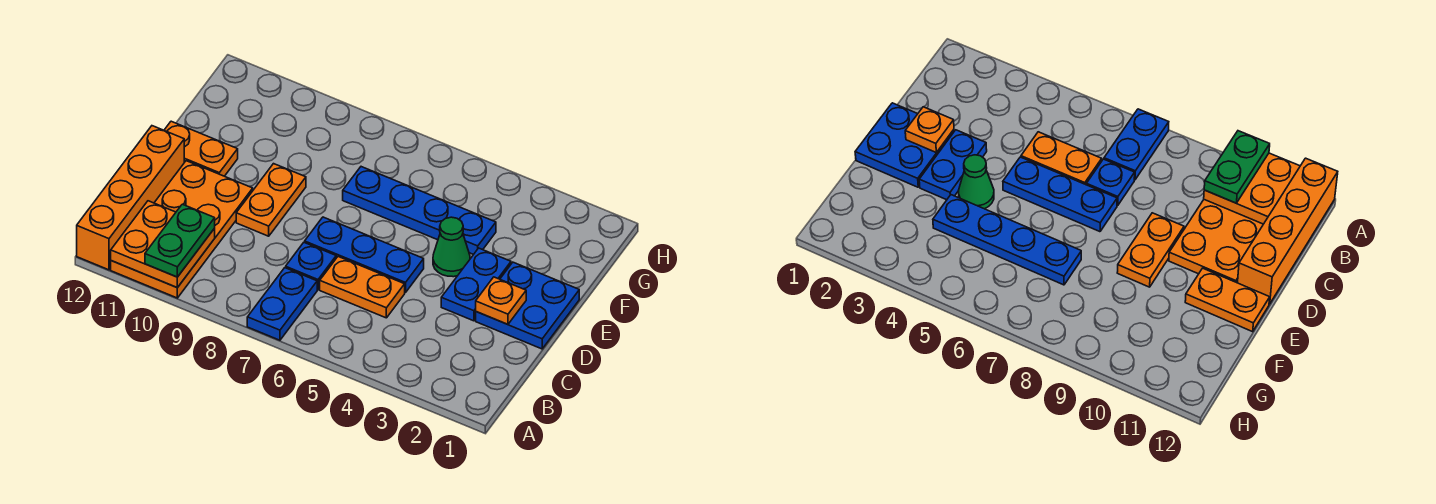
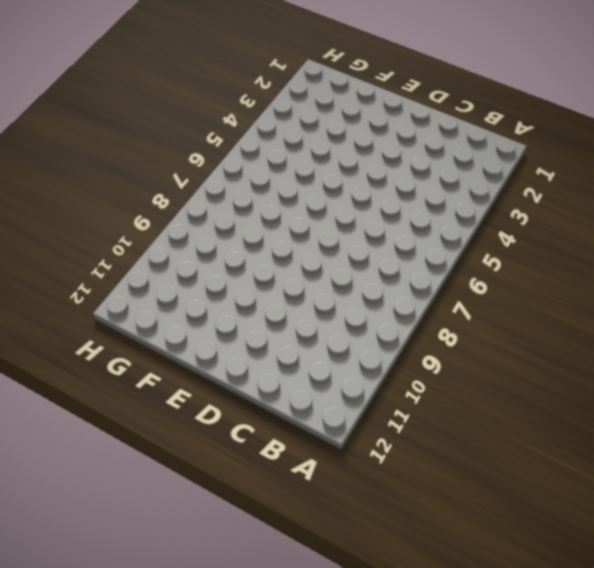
none -> blue plate A7:B7 level 1
none -> orange plate A10:D11 level 1
none -> orange brick A12:D12 level 1

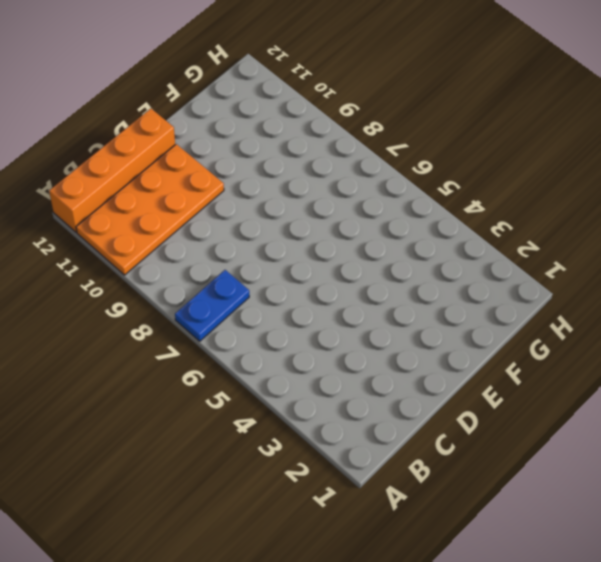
none -> orange plate C5:C6 level 1
none -> blue plate C7 level 1
none -> blue plate D1:E2 level 1

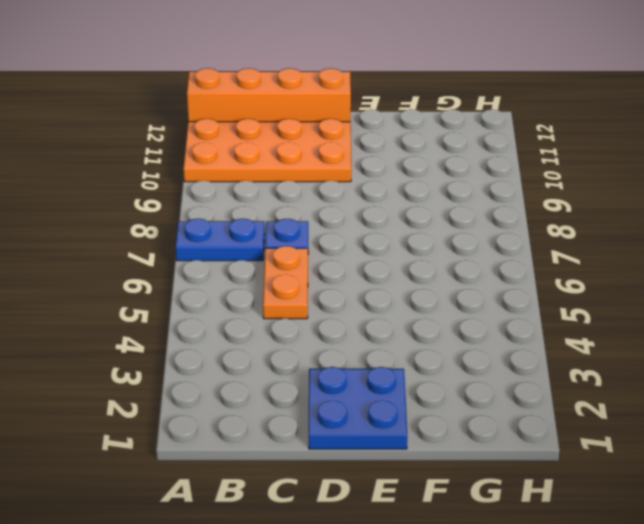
none -> blue plate D3:E3 level 1
none -> blue plate D5:D7 level 1
none -> orange plate D9:E9 level 1

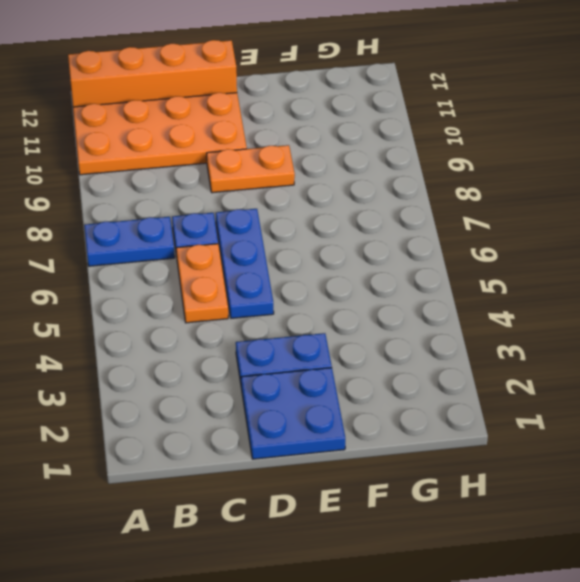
none -> green cone E4 level 1
none -> orange plate E11:E12 level 1
none -> blue plate F4:F7 level 1

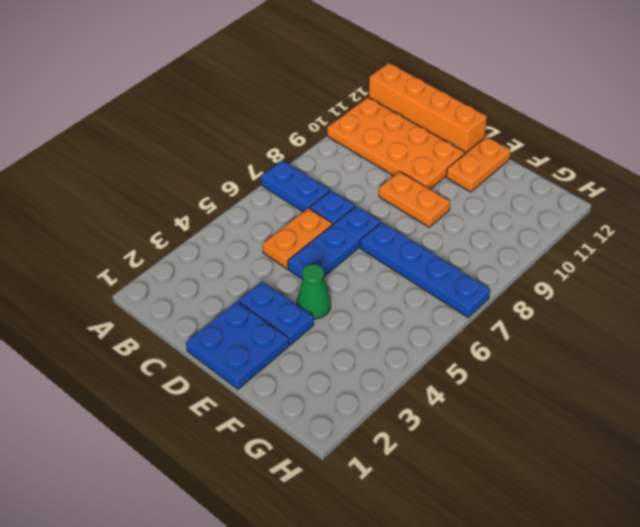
blue plate E7:H7 level 1 -> blue plate F4:F7 level 1
none -> orange plate A10:B11 level 2
none -> orange plate D2 level 2
none -> green plate A10:B10 level 3

